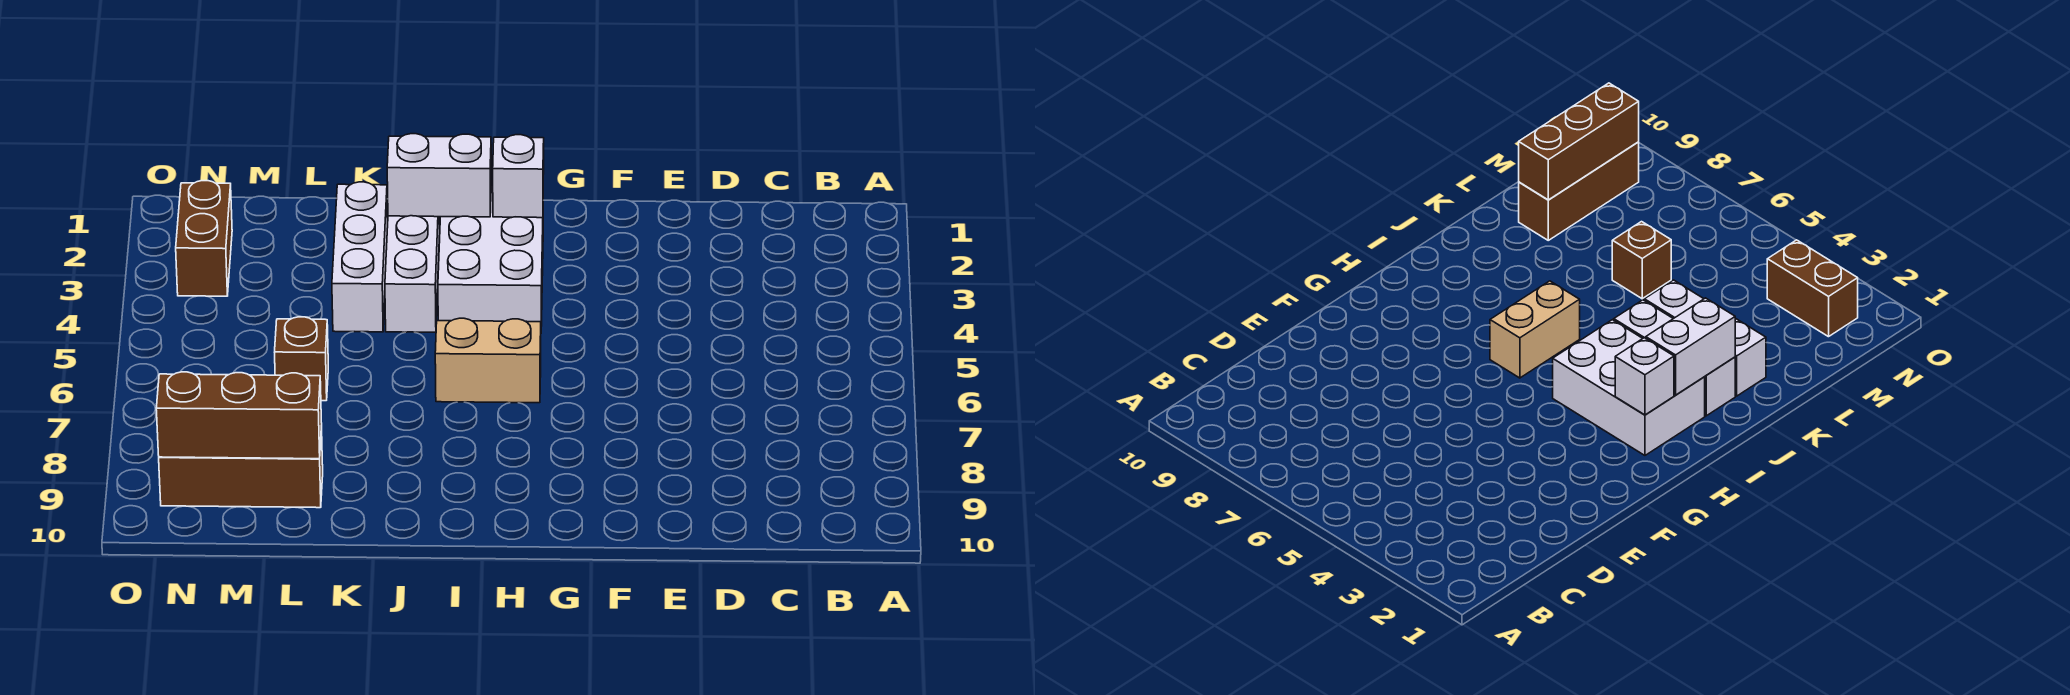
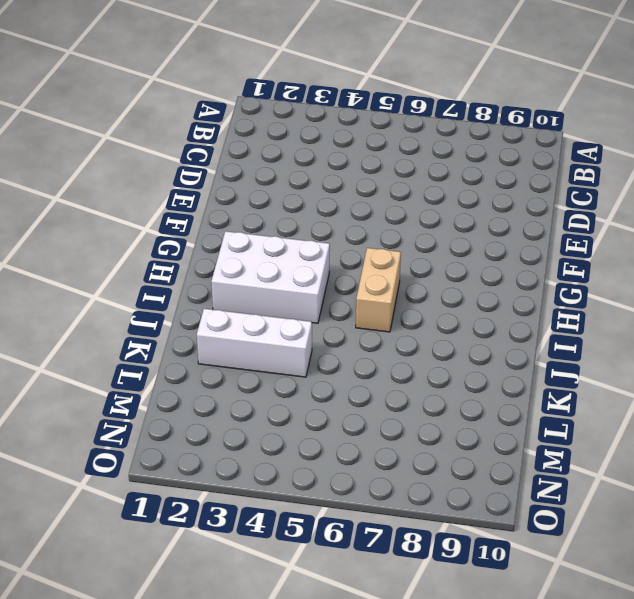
none -> white brick J2:J4 level 1
none -> brown brick L6 level 1

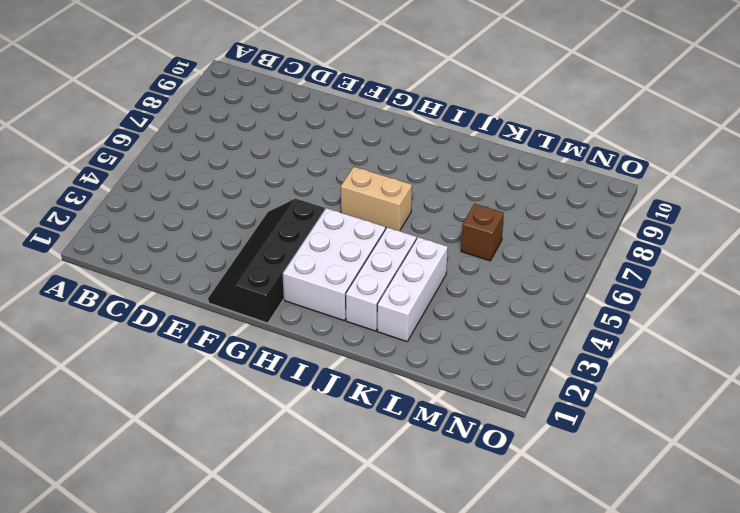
black slope F1:G4 level 1 top G -> none
none -> brown brick L9:N9 level 1
none -> brown brick N2:N3 level 1

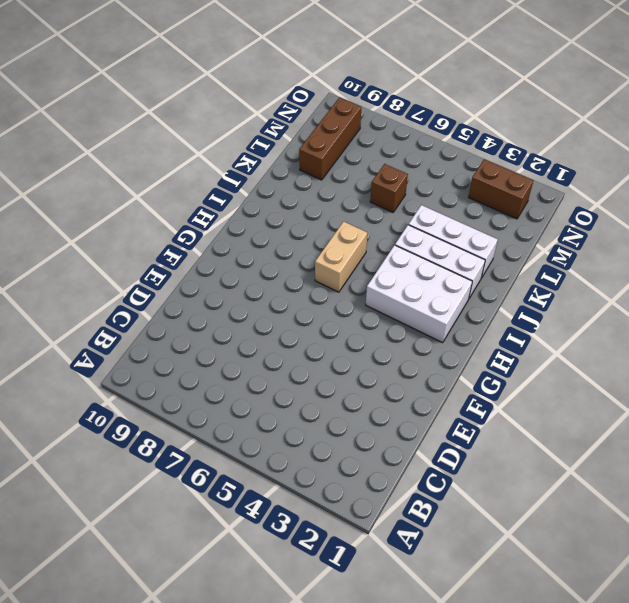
none -> white brick H2 level 2
none -> white brick I2:J2 level 2

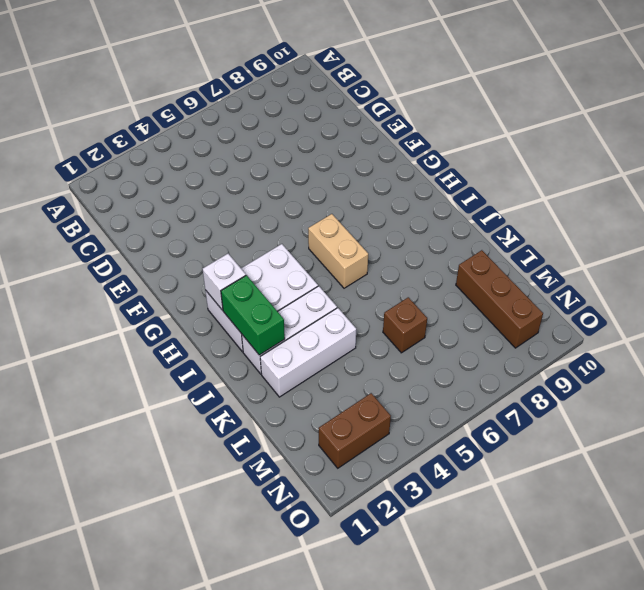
green brick I2:J2 level 2 -> white brick I2:J2 level 2
none -> brown brick L9:N9 level 2

